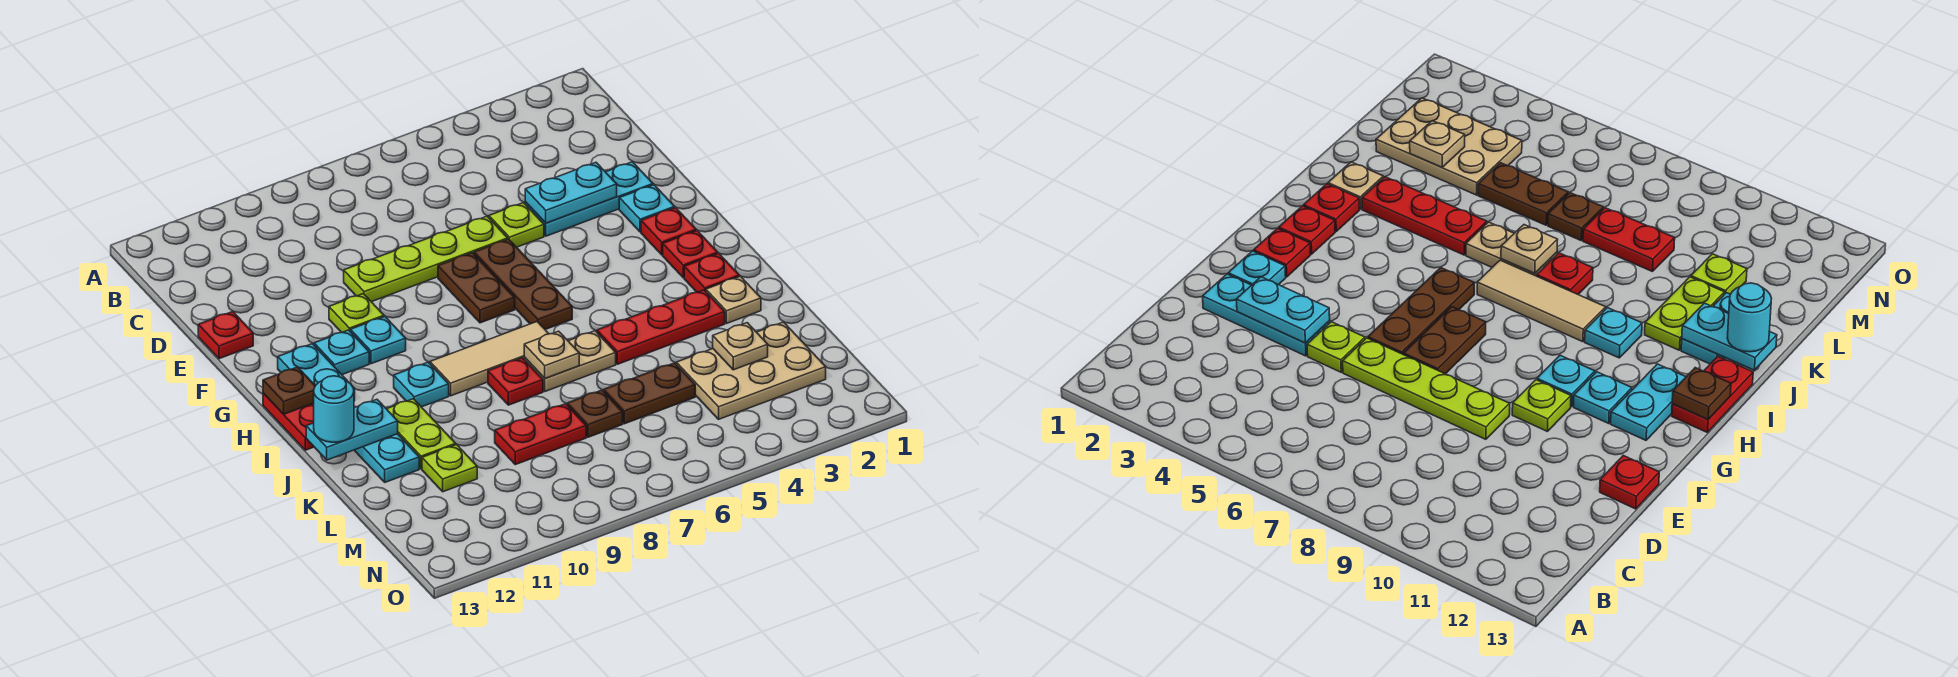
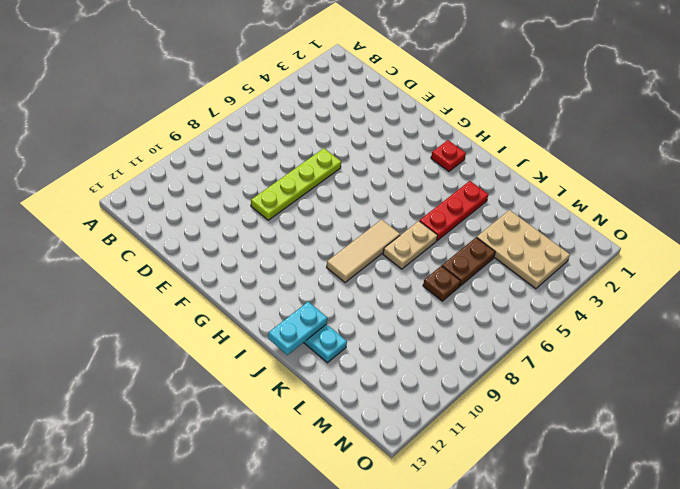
tan plate L3:N4 level 1 -> tan plate L2:M4 level 1
none -> cyan plate E2:E4 level 1
none -> lime plate E5 level 1
none -> red plate E13 level 1
none -> cyan plate F2 level 1

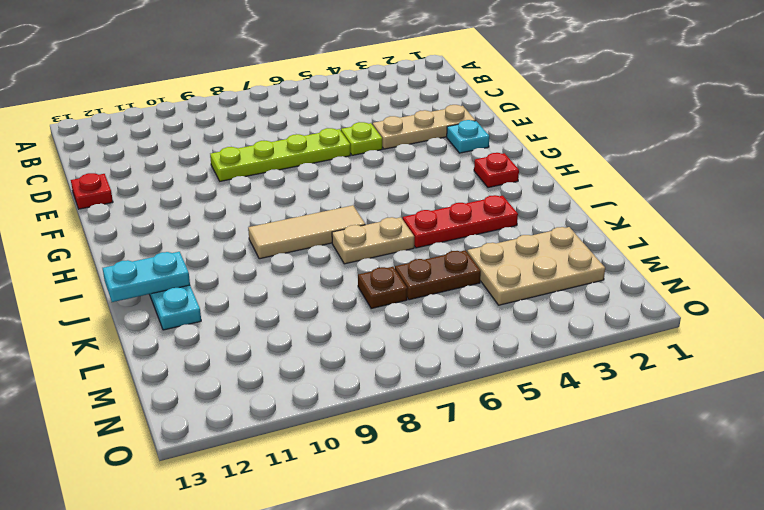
tan plate E2:E4 level 1 -> cyan plate E2:E4 level 1
none -> brown plate F6:H6 level 1
none -> brown plate F7:G7 level 1
none -> lime plate F10 level 1
none -> red plate G2 level 1

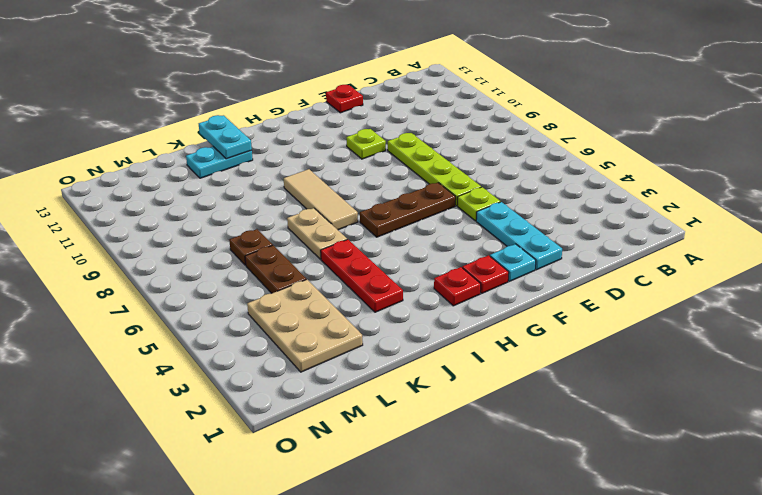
none -> brown plate F7:G7 level 1
none -> cyan plate G10 level 1
none -> cyan plate G11 level 1
none -> cyan plate G12:H12 level 1

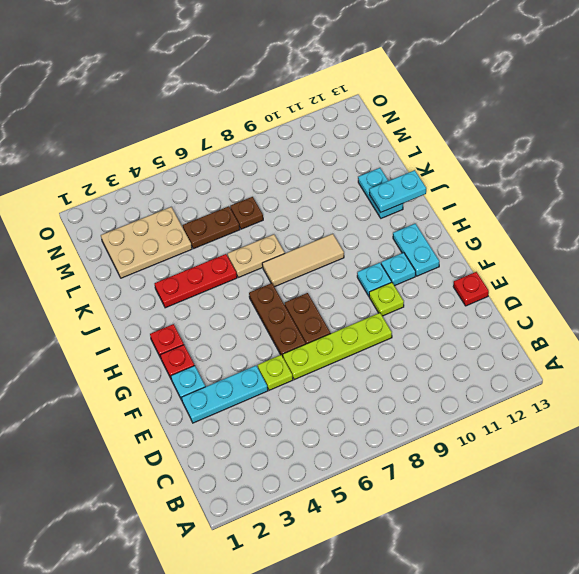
none -> red plate H13:I13 level 1
none -> red plate I2 level 1
none -> cyan plate I10 level 1
none -> tan plate J2 level 1

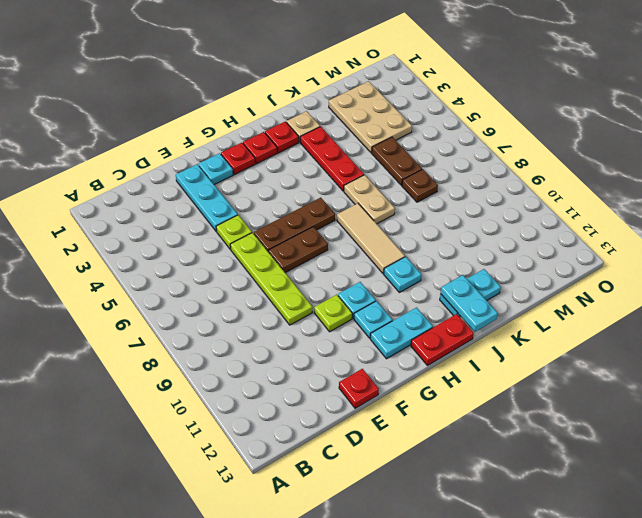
none -> red plate J8 level 1
none -> lime plate J11:K11 level 1
none -> red plate L8:L9 level 1
none -> lime plate L11 level 1

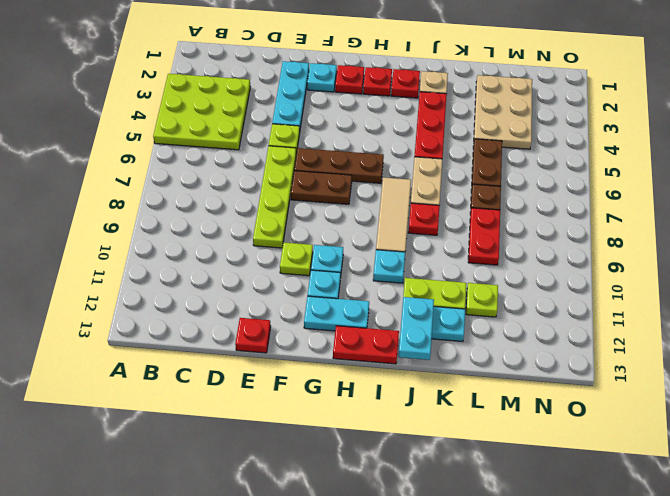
lime plate A3:C5 level 1 -> none
none -> cyan plate E3:E4 level 2
none -> brown plate H13 level 2
none -> tan plate J7 level 2
none -> tan plate L3 level 2

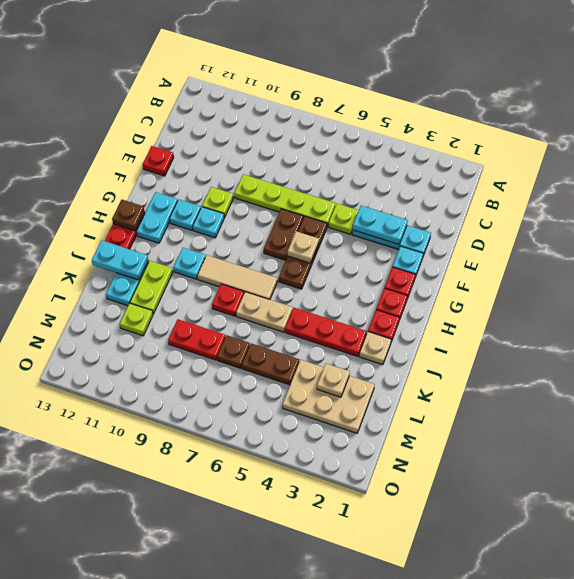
tan plate G6 level 2 -> tan plate J7 level 2
none -> cyan round brick J13 level 3

